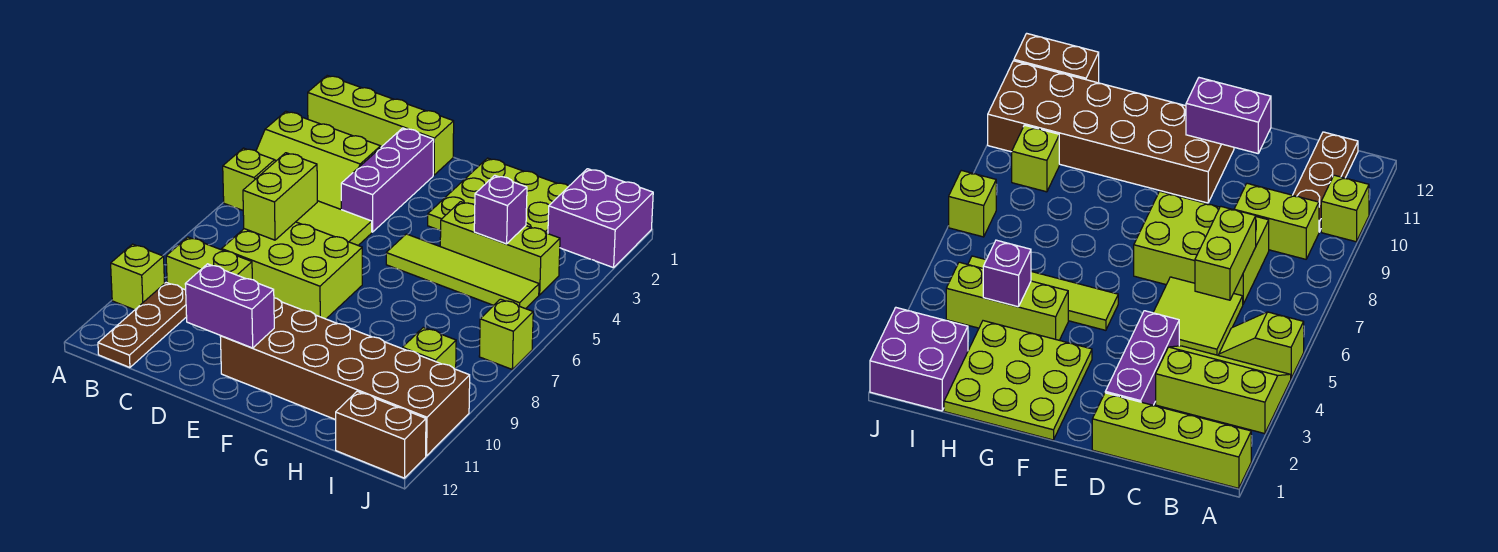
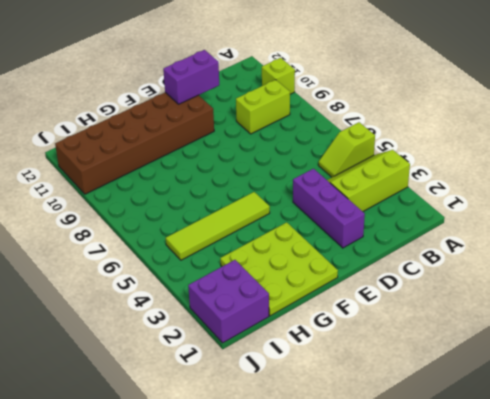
none -> lime brick A1:D1 level 1
none -> brown plate B10:B12 level 1
none -> lime tile C5:D6 level 1

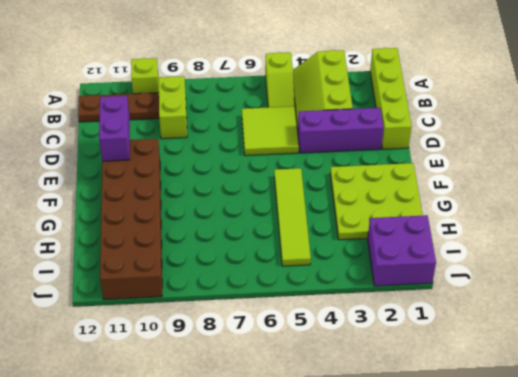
none -> lime brick C7:E8 level 1
none -> lime brick G4:I4 level 1
none -> lime brick I9 level 1

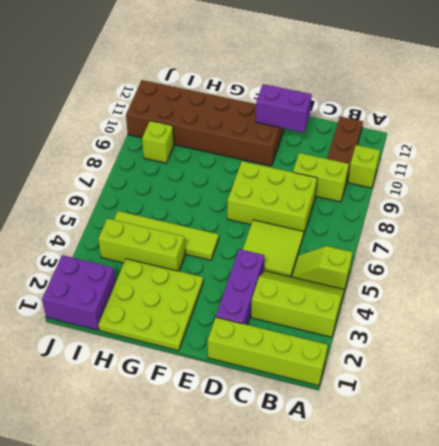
none -> brown brick I12:J12 level 1
none -> lime brick J7 level 1
none -> lime brick C6:C7 level 2

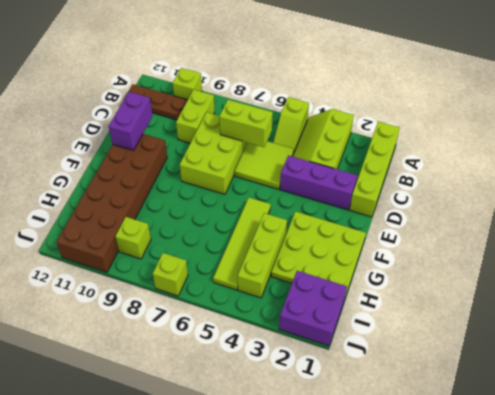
none -> brown brick I12:J12 level 1
none -> purple brick H4 level 2

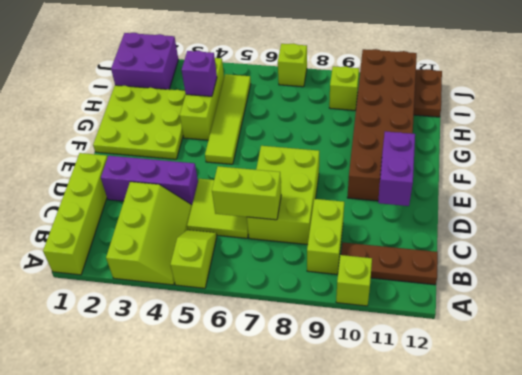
brown plate I12:J12 level 1 -> brown brick I12:J12 level 1

